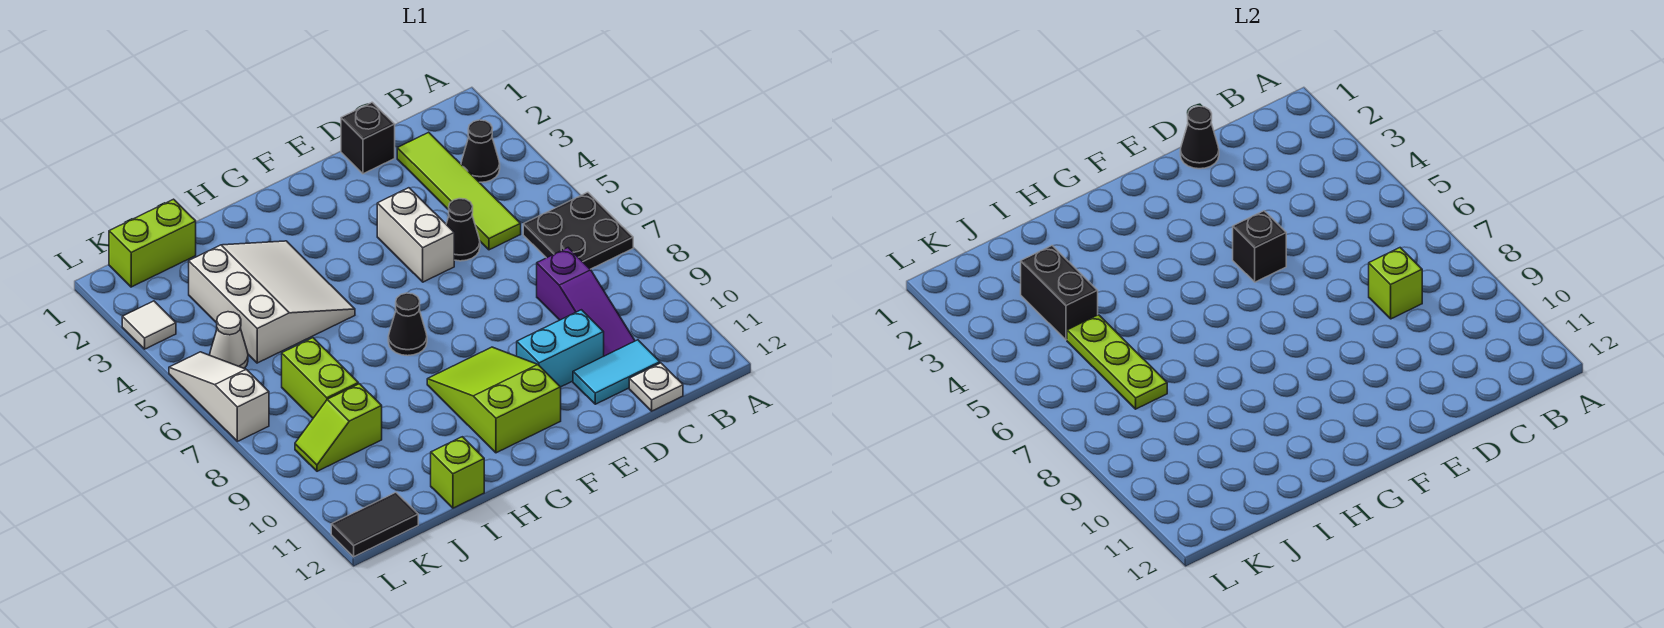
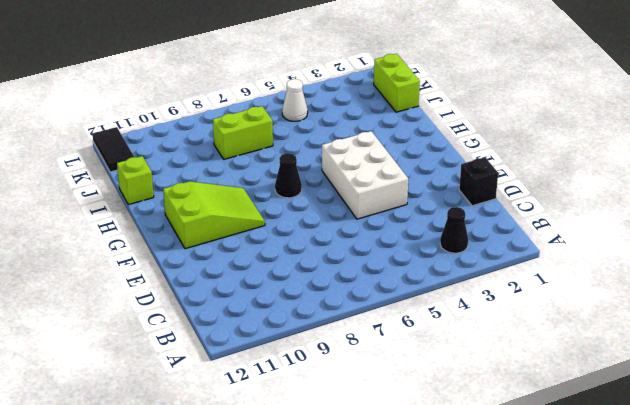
white brick E4:G5 level 1 -> white brick E4:E5 level 1
none -> black plate A6:B7 level 1
none -> lime tile C2:C5 level 1
none -> purple slope C8:C10 level 1 top 8

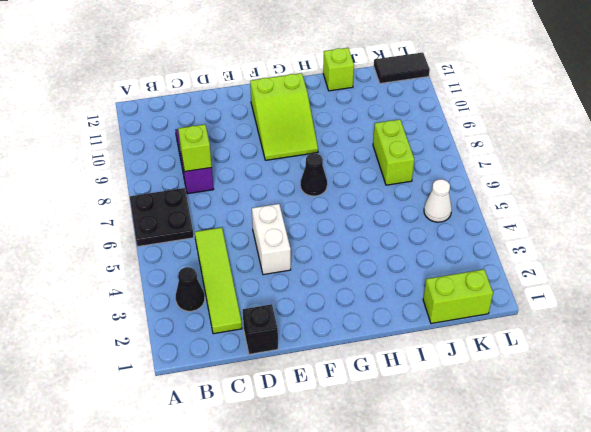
none -> cyan tile C11:D11 level 1
none -> white plate C12 level 1
none -> black cone D5 level 1

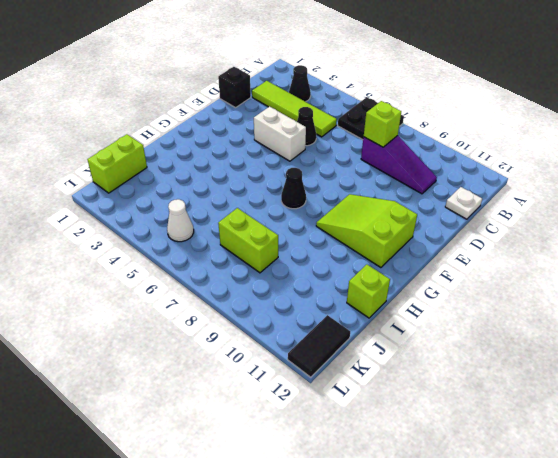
none -> cyan tile C11:D11 level 1
none -> cyan brick D10:E10 level 1
none -> white slope H3:J5 level 1 top J

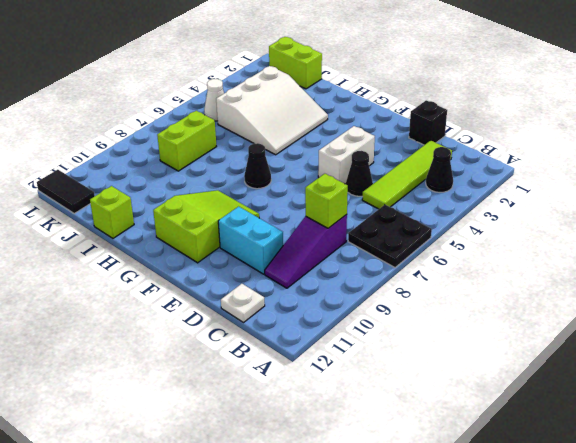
none -> cyan tile C11:D11 level 1
none -> lime slope J9:K9 level 1 top J
none -> white tile L3 level 1

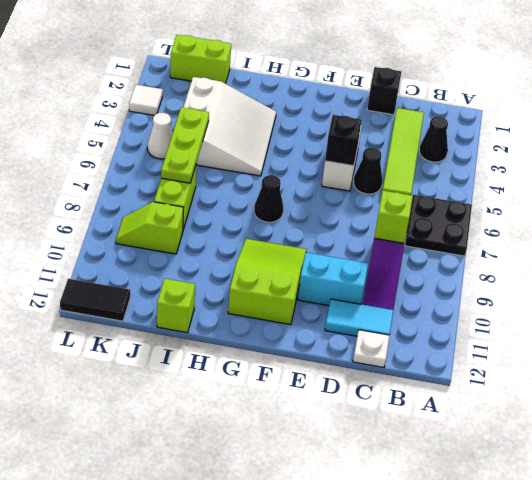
none -> white slope L5:L7 level 1 top 7
none -> black cone D1 level 2
none -> black brick J3:J4 level 2

